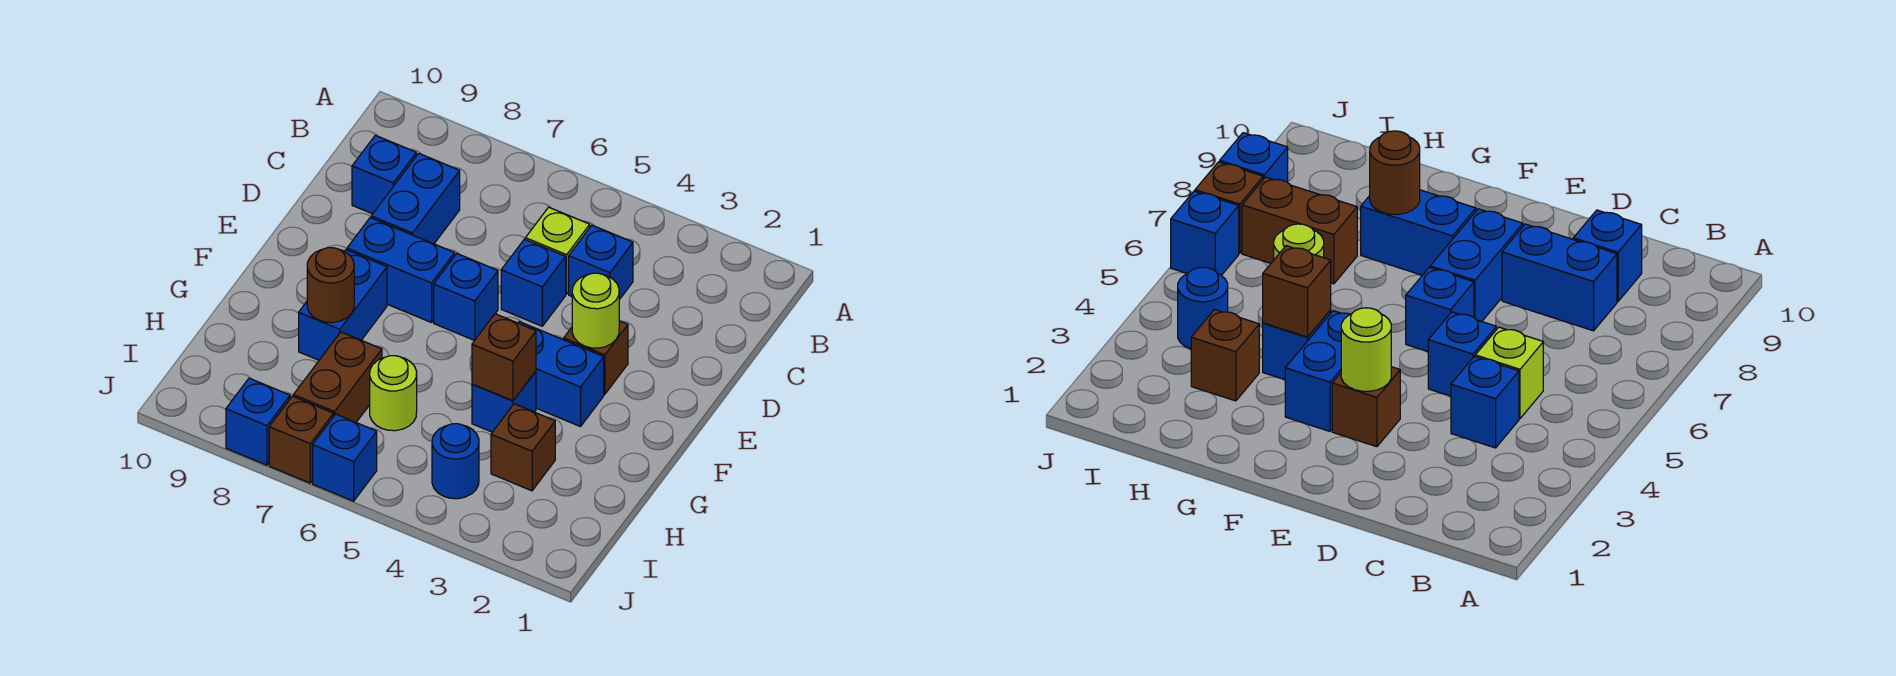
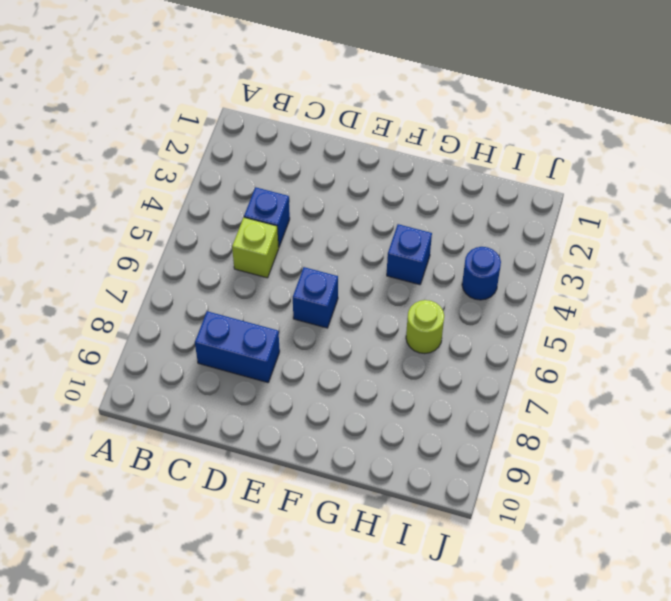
none -> blue brick C9 level 1
none -> blue brick D5 level 1
none -> brown brick E3 level 1

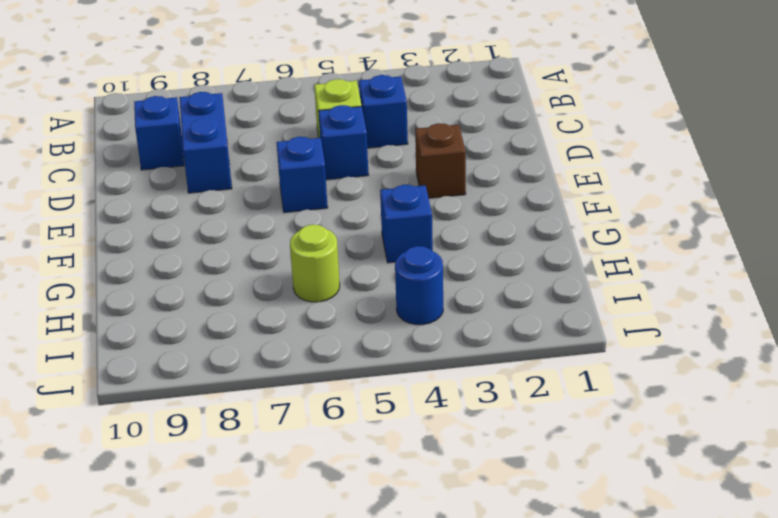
none -> blue brick E7:E8 level 1
none -> blue brick F3:F4 level 1
none -> blue brick F8:G8 level 1

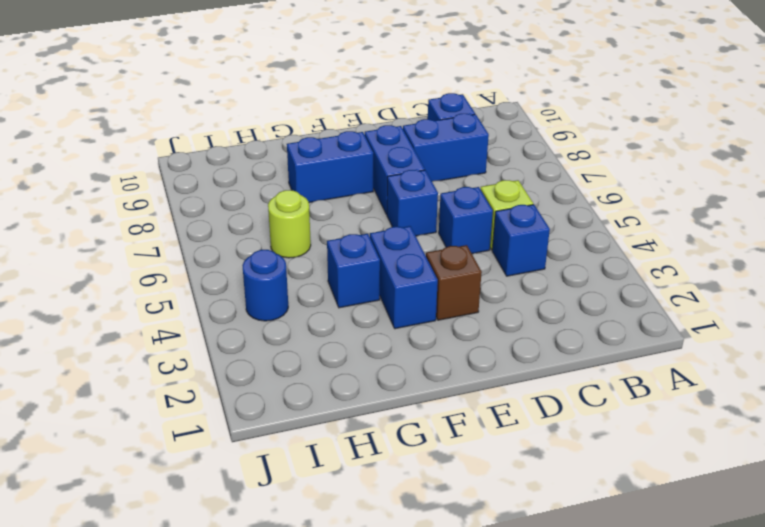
none -> brown brick H3 level 1
none -> brown brick H7:I7 level 1
none -> blue brick J6 level 1

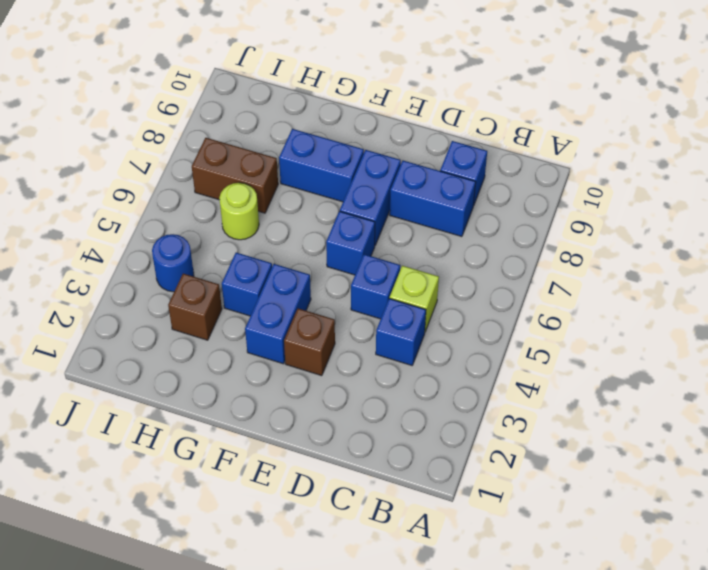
none -> blue brick J6 level 1
none -> brown brick J7 level 1
none -> blue brick J8 level 1

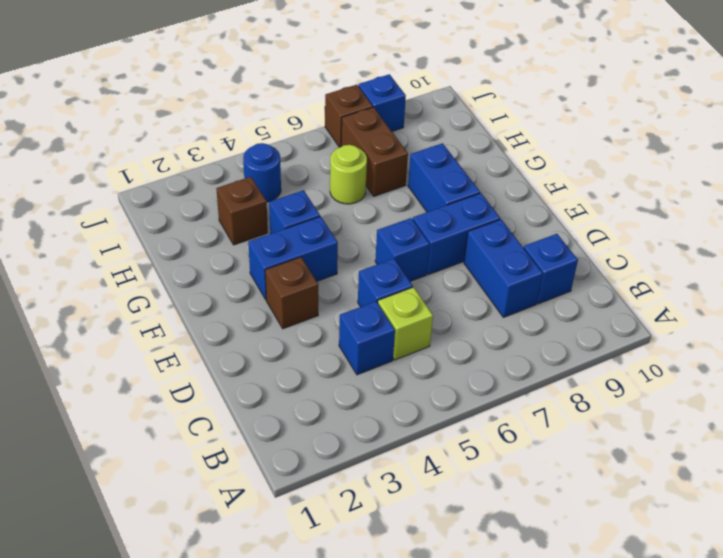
none -> blue brick J6 level 1
none -> lime round brick E3 level 2
none -> brown brick G4 level 2

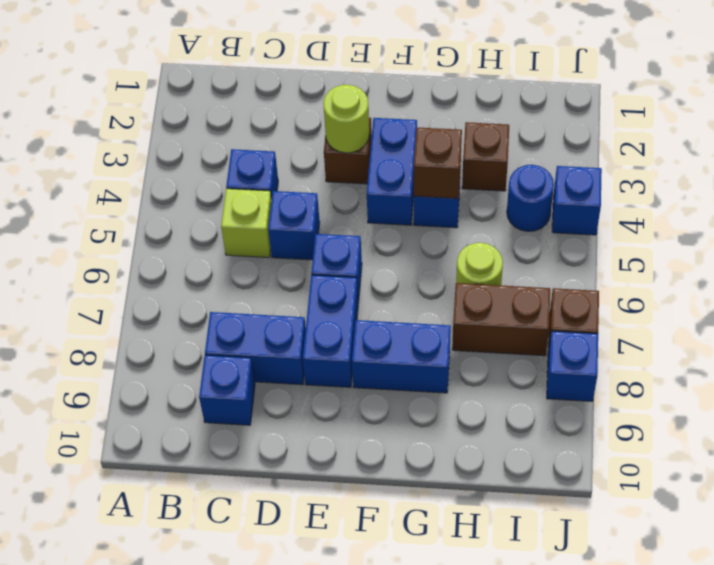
blue brick J4 level 1 -> blue brick J6 level 1
none -> brown round brick G8 level 2

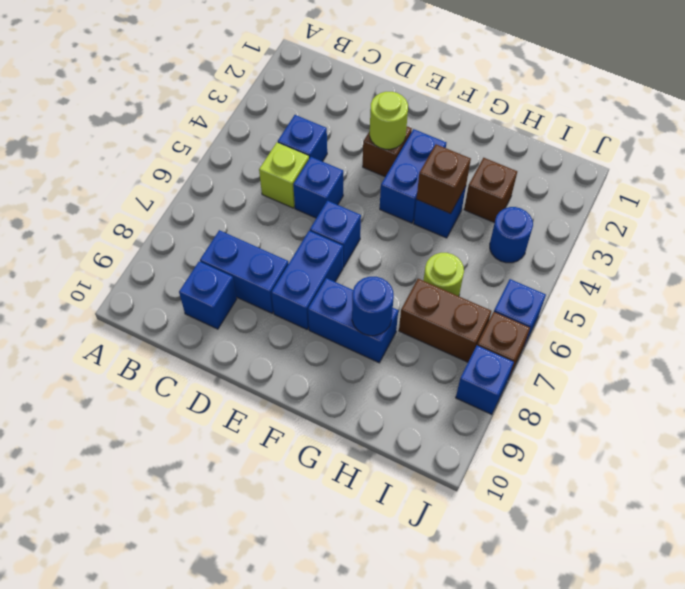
blue round brick G8 level 2 -> brown round brick G8 level 2

